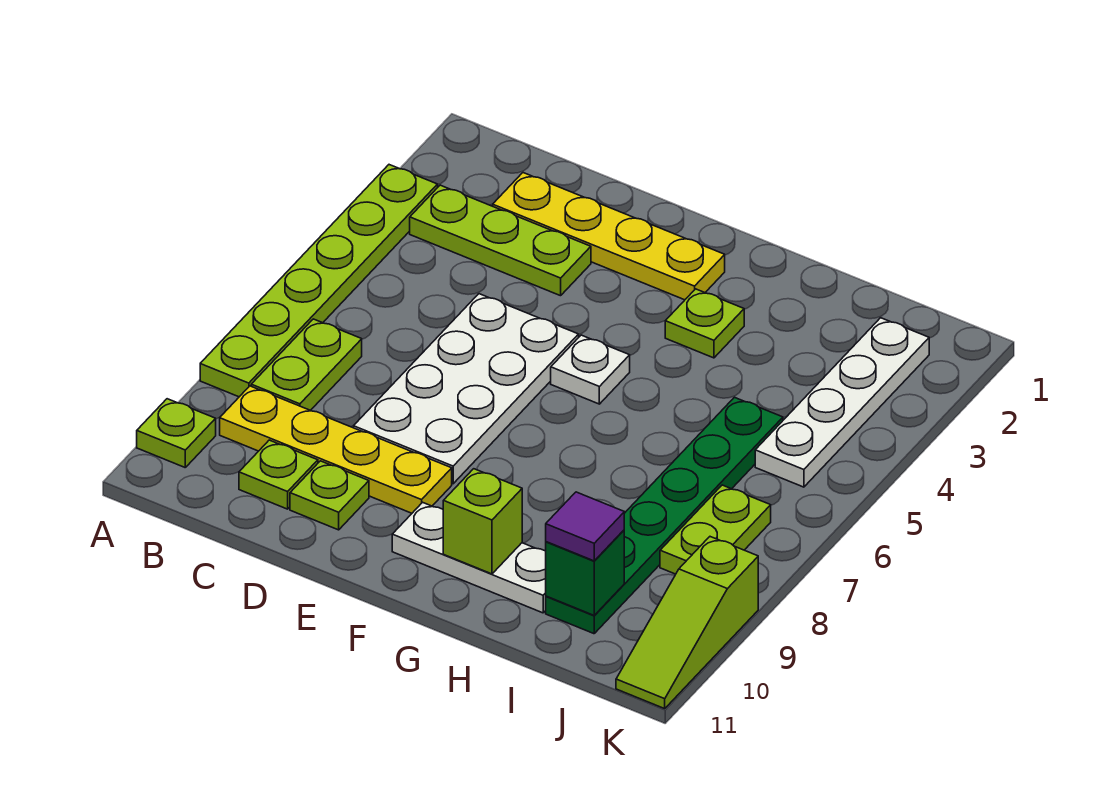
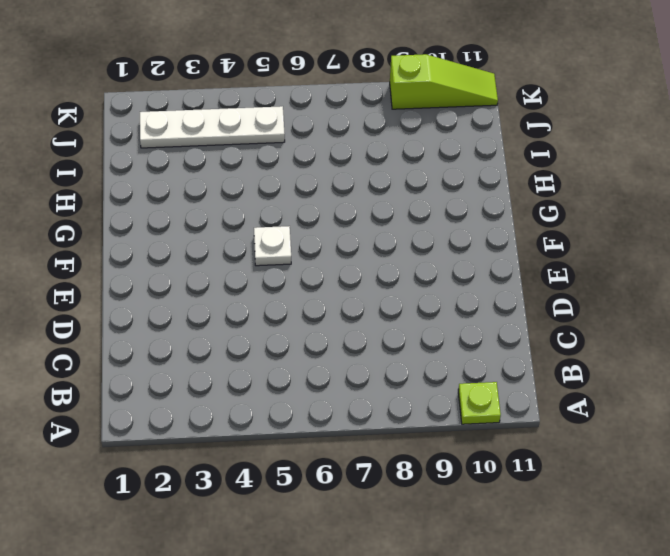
none -> lime plate A3:A8 level 1
none -> lime plate B3:D3 level 1
none -> lime plate B7:B8 level 1

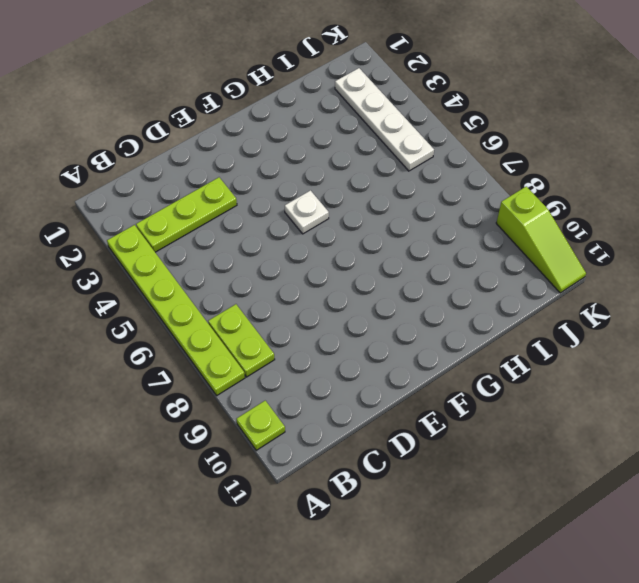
none -> yellow plate B9:E9 level 1
none -> yellow plate C2:F2 level 1
none -> lime plate C10 level 1

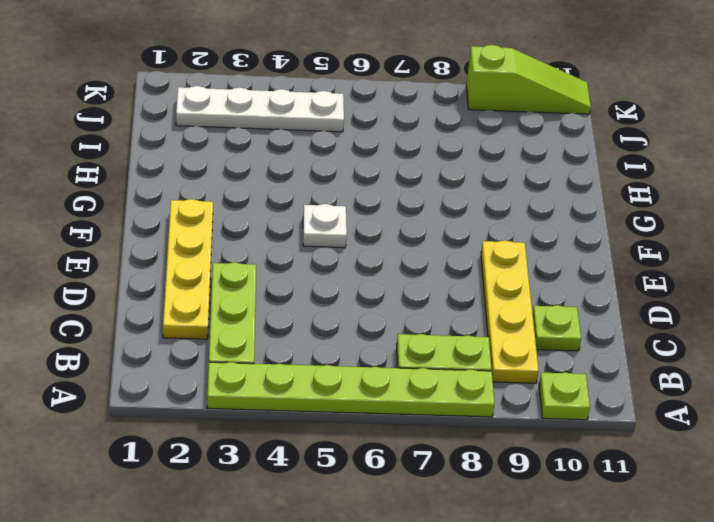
none -> white plate D5:E8 level 1
none -> lime plate D10 level 1
none -> white plate F10:H10 level 1

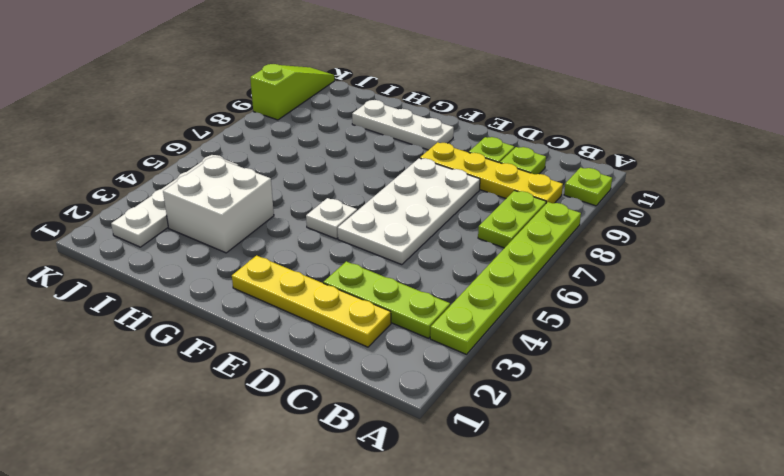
white brick H3:I4 level 1 -> none
none -> lime plate G3 level 1
none -> green plate I5:I10 level 1
none -> lime plate J7:J8 level 1

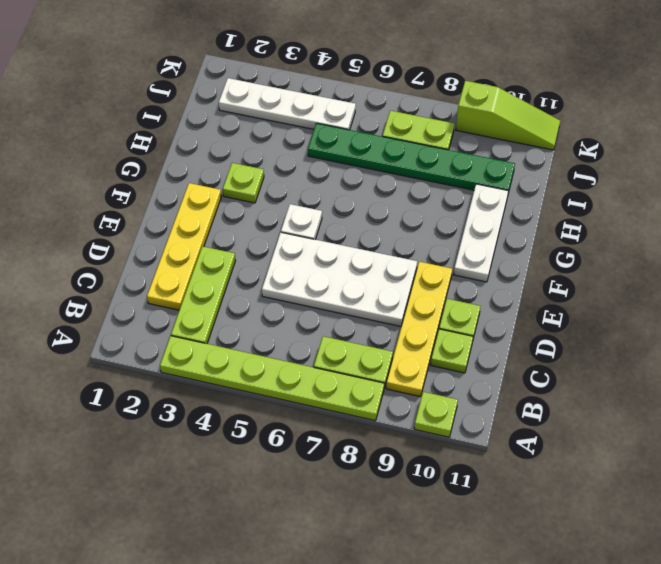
none -> lime brick G10 level 2
none -> green brick I10 level 2
none -> purple tile I10 level 3

